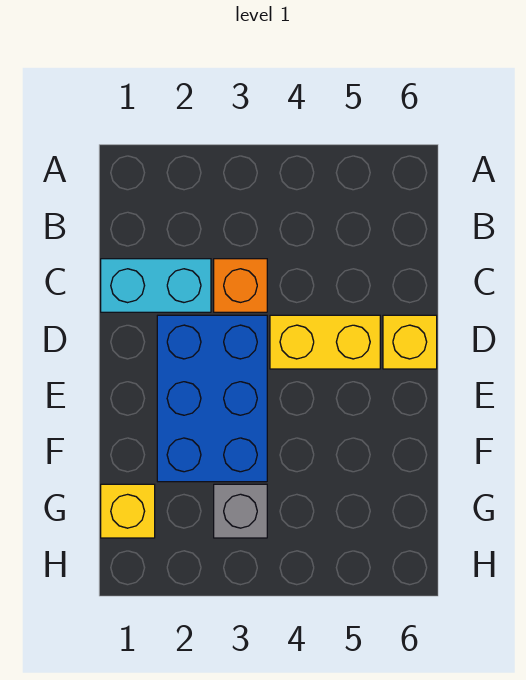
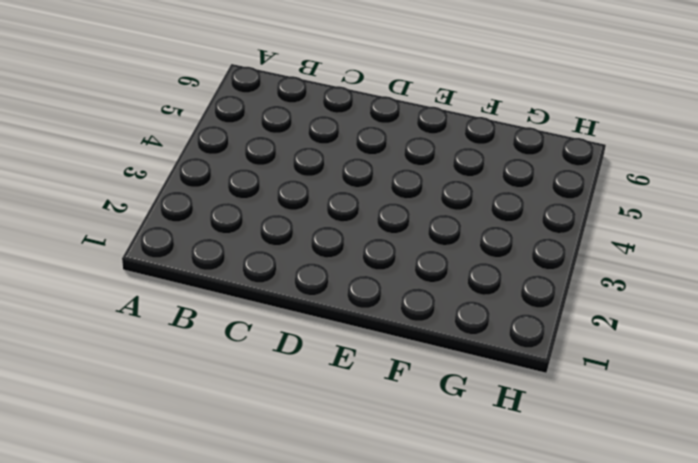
none -> cyan brick C1:C2 level 1
none -> orange brick C3 level 1

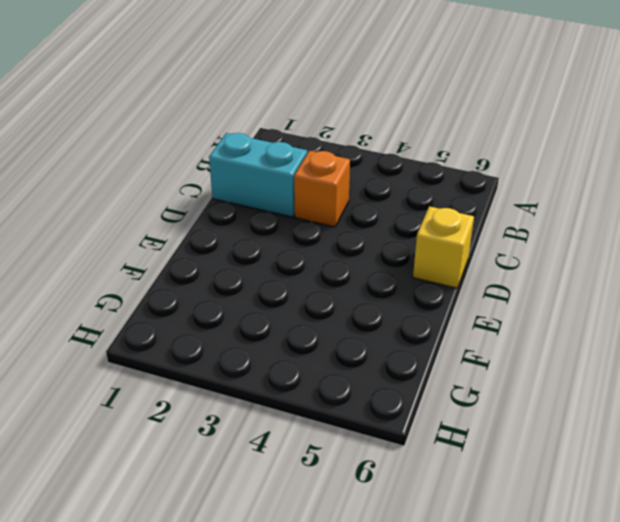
none -> blue brick D2:F3 level 1
none -> yellow brick D4:D5 level 1

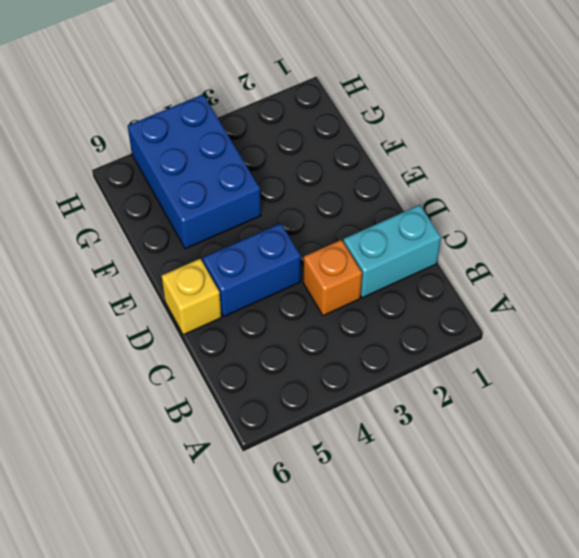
blue brick D4:D5 level 1 -> yellow brick D4:D5 level 1
blue brick F4:H5 level 1 -> blue brick D2:F3 level 1
none -> yellow brick G1 level 1
none -> grey brick G3 level 1

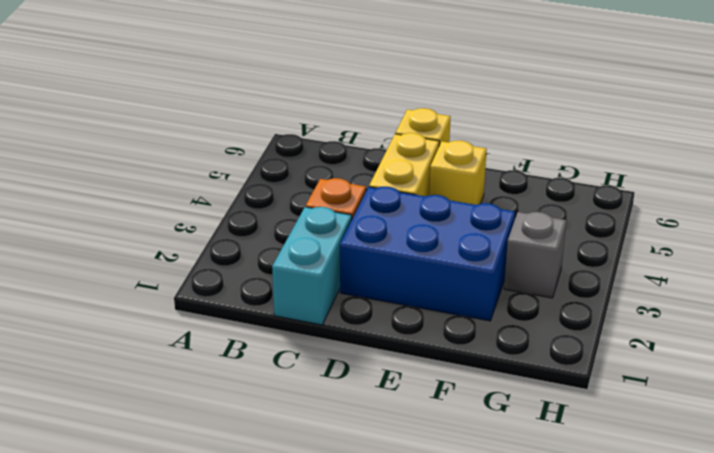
yellow brick E5 level 1 -> yellow brick G1 level 1

